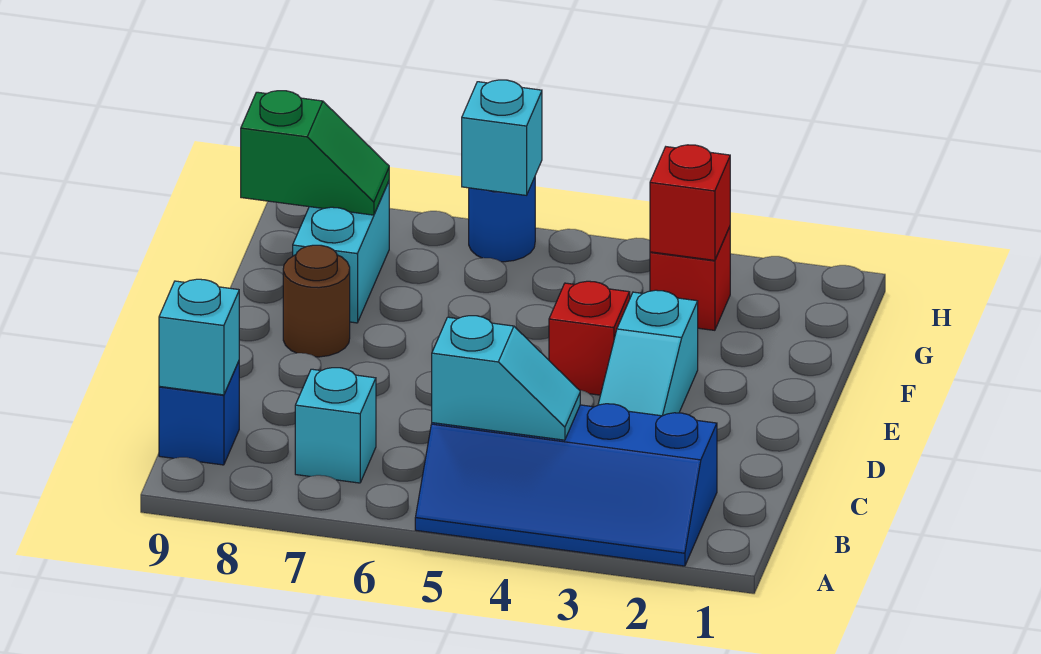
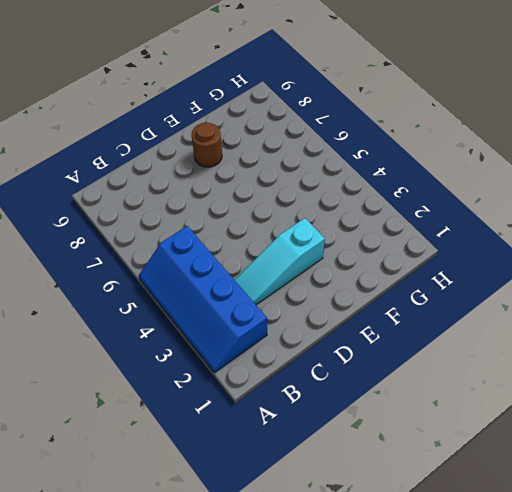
none -> cyan brick B7 level 1
none -> blue brick B9 level 1
none -> red brick E4 level 1

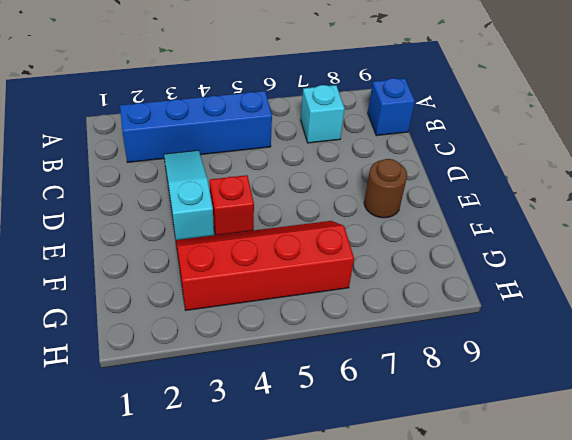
red slope F3:G6 level 1 top G -> red brick G3 level 1
none -> cyan brick F8:G8 level 1
none -> blue round brick H6 level 1
none -> cyan slope B4:B5 level 2 top 5

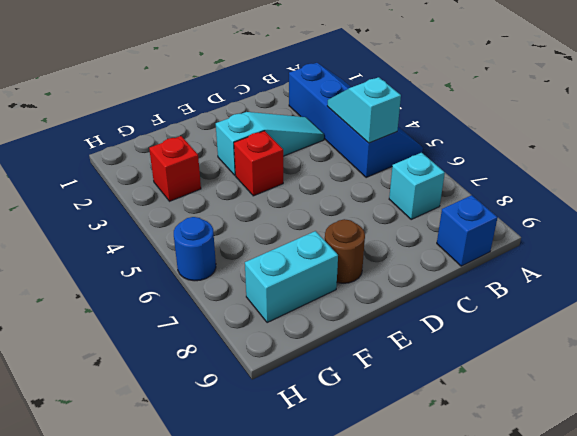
none -> cyan brick B9 level 2
none -> red brick G3 level 2
none -> green slope G8:G9 level 2 top 9

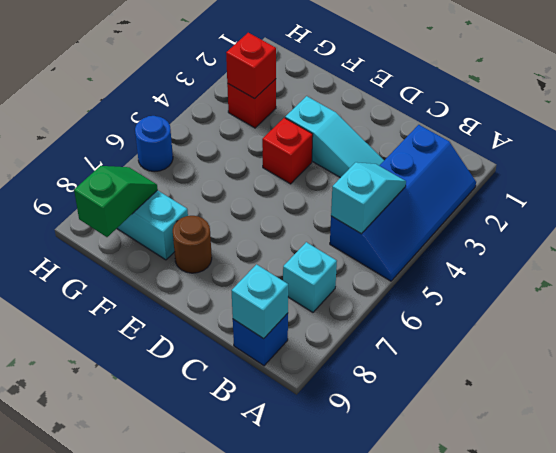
none -> cyan brick H6 level 2

